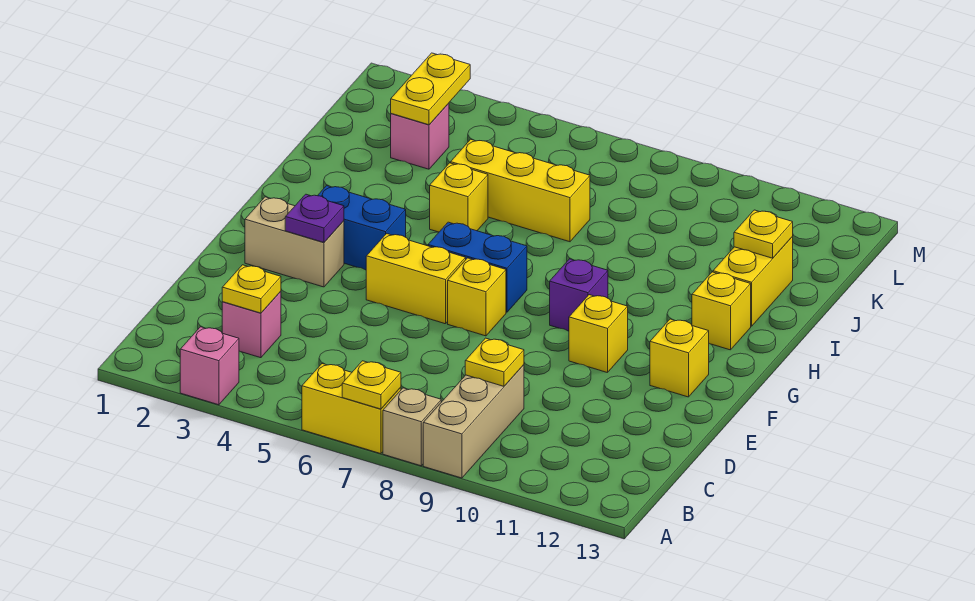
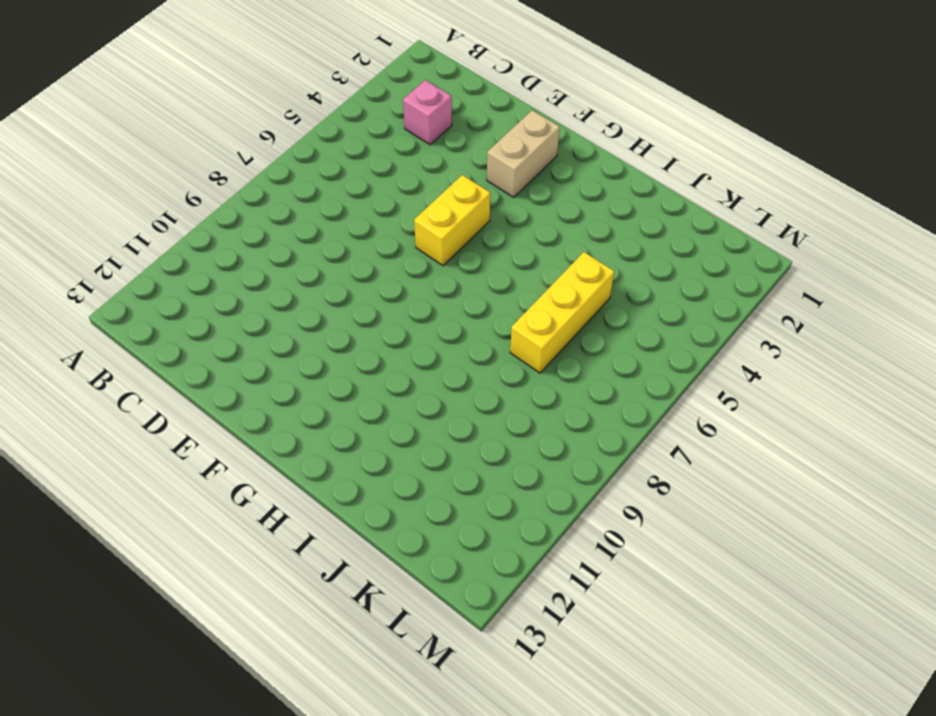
none -> pink brick A3 level 1
none -> yellow brick A6:A7 level 1
none -> tan brick A8 level 1

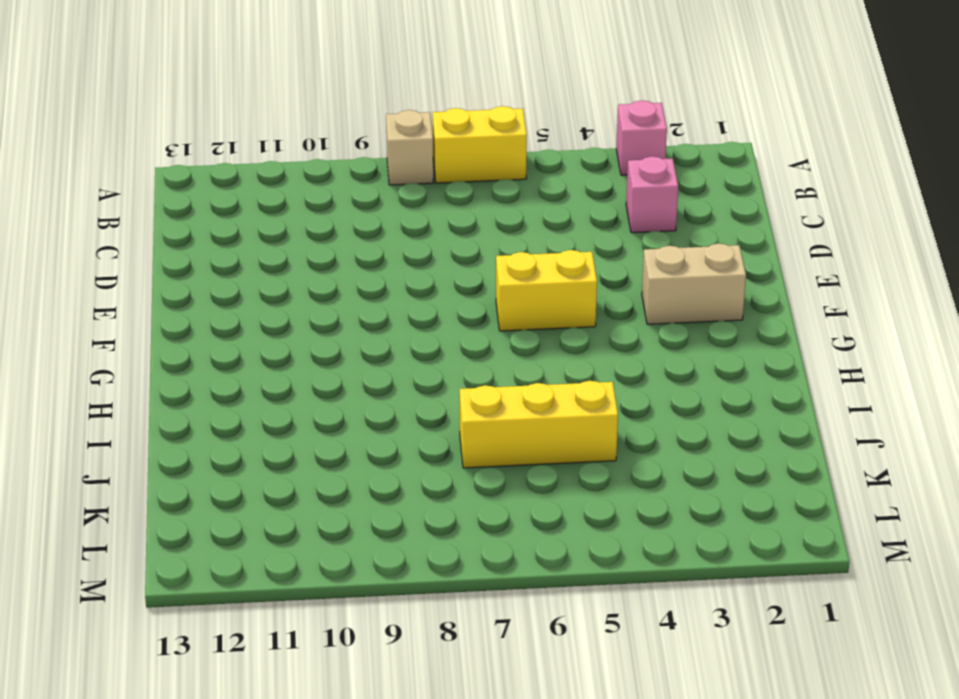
none -> tan brick A9:C9 level 1
none -> yellow brick F7 level 1
none -> yellow brick F10 level 1

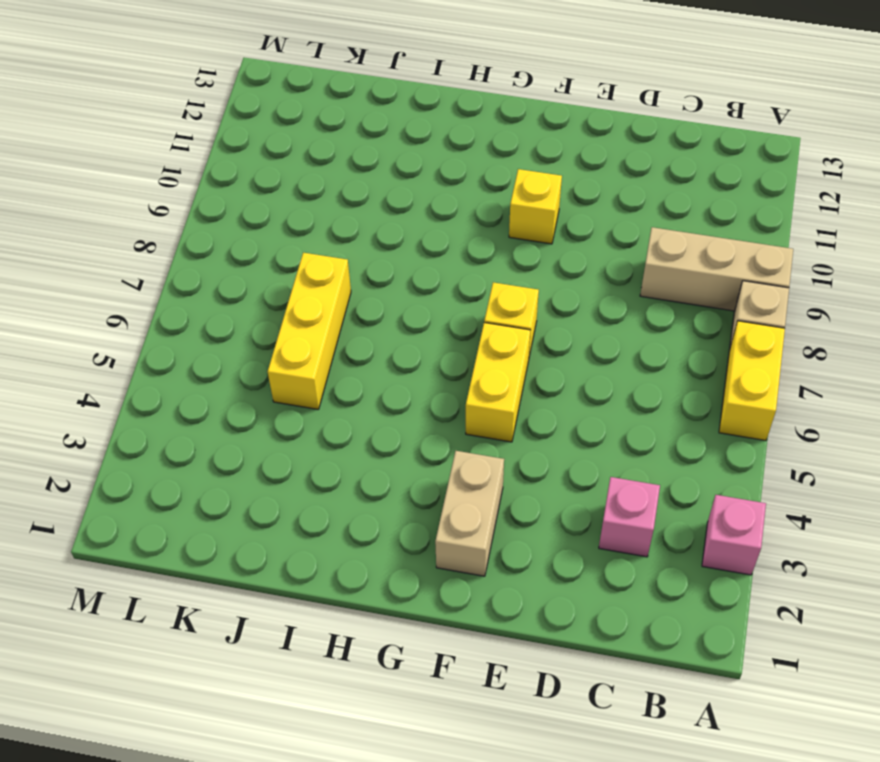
none -> yellow brick F12 level 1
none -> blue brick G3:G4 level 1
none -> blue brick G6:G7 level 1

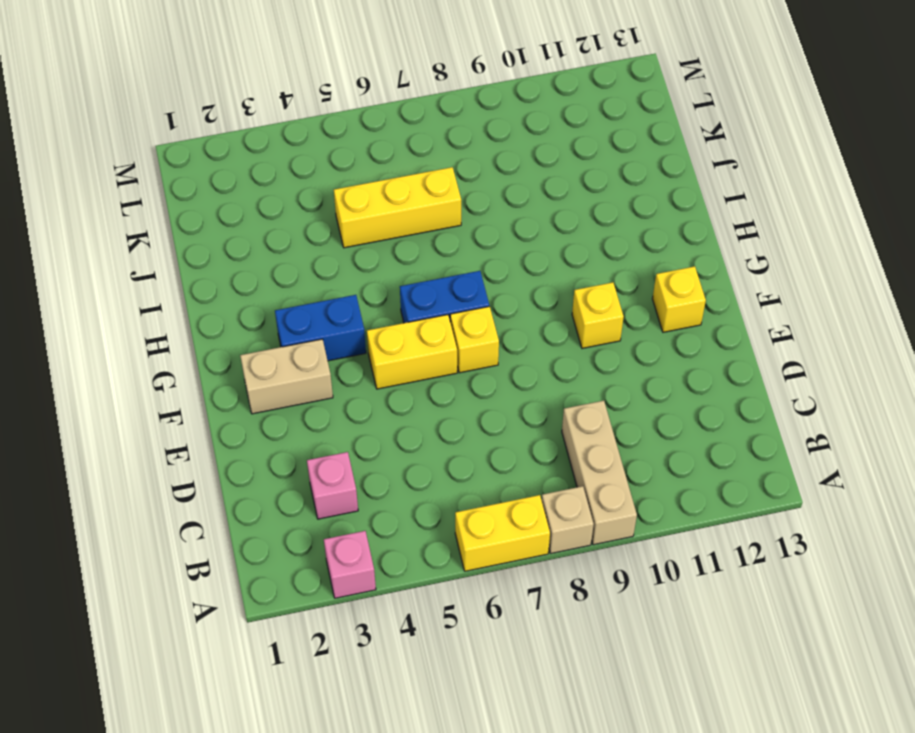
none -> purple brick G9 level 1
none -> yellow brick H12 level 1
none -> yellow brick I5 level 1

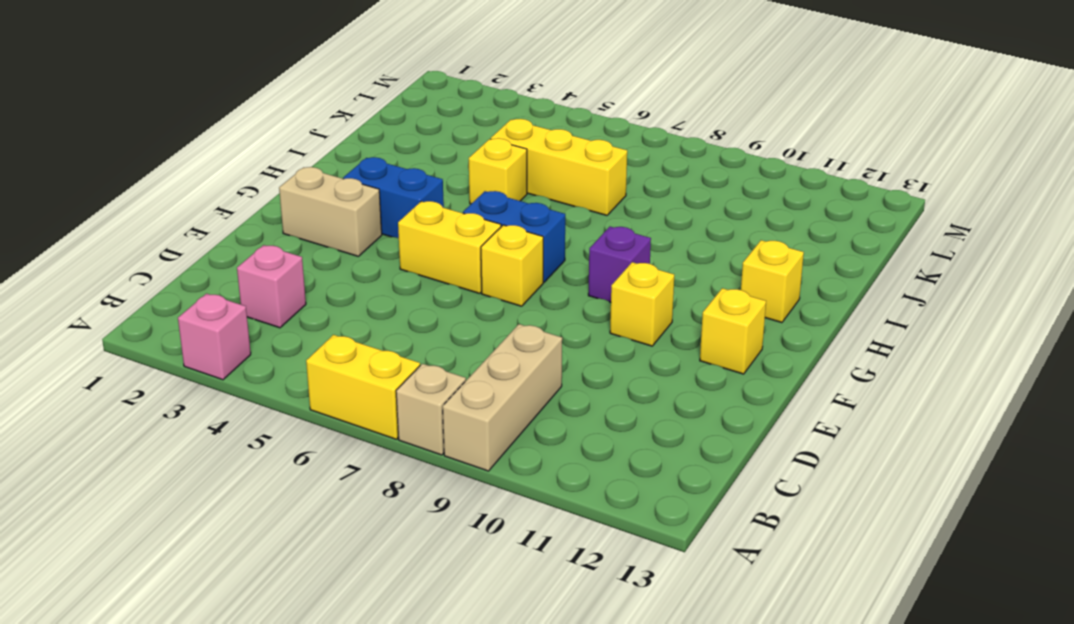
none -> yellow brick I12:J12 level 1
none -> pink brick K3 level 1
none -> yellow plate A7 level 2

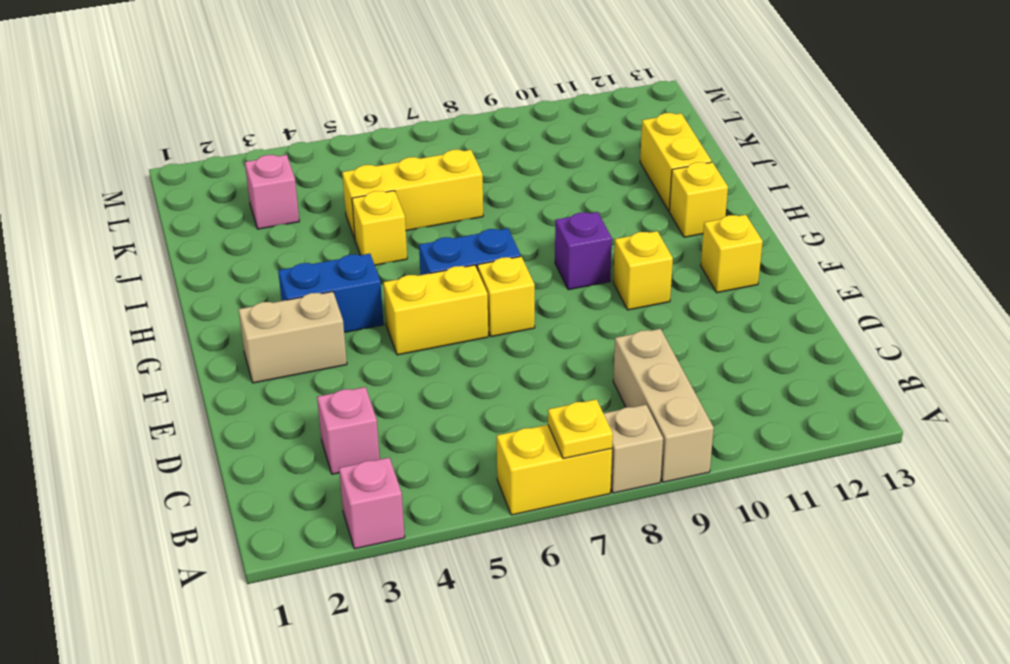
none -> yellow plate C3 level 2
none -> yellow plate C9 level 2
none -> purple plate F3 level 2

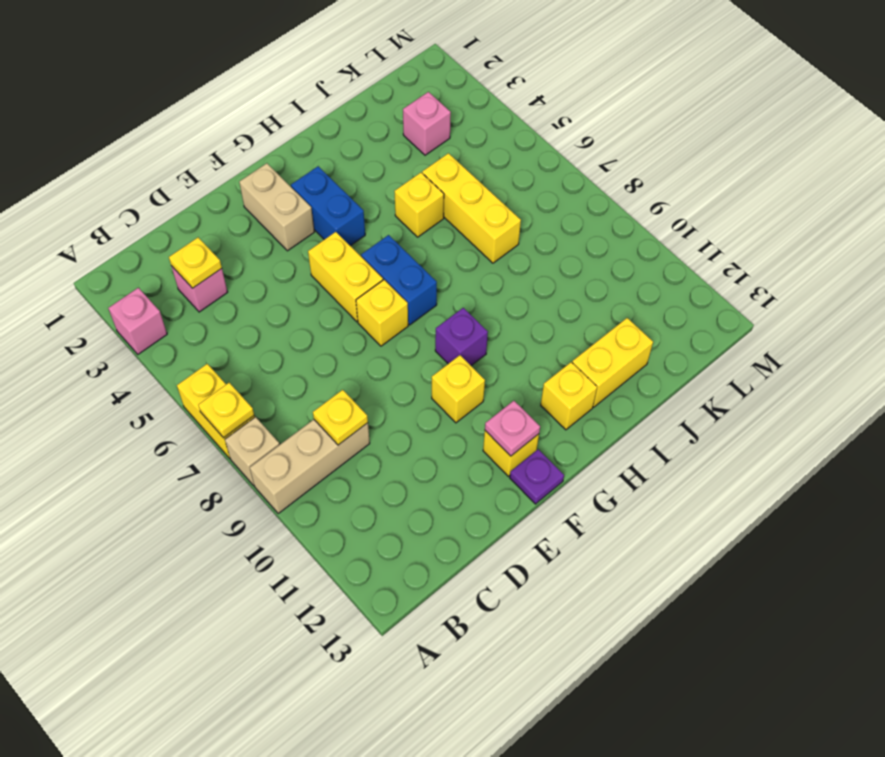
pink plate F12 level 2 -> none
purple plate F13 level 1 -> purple plate F3 level 2
none -> yellow plate J12 level 2
none -> yellow plate K3:L3 level 2

